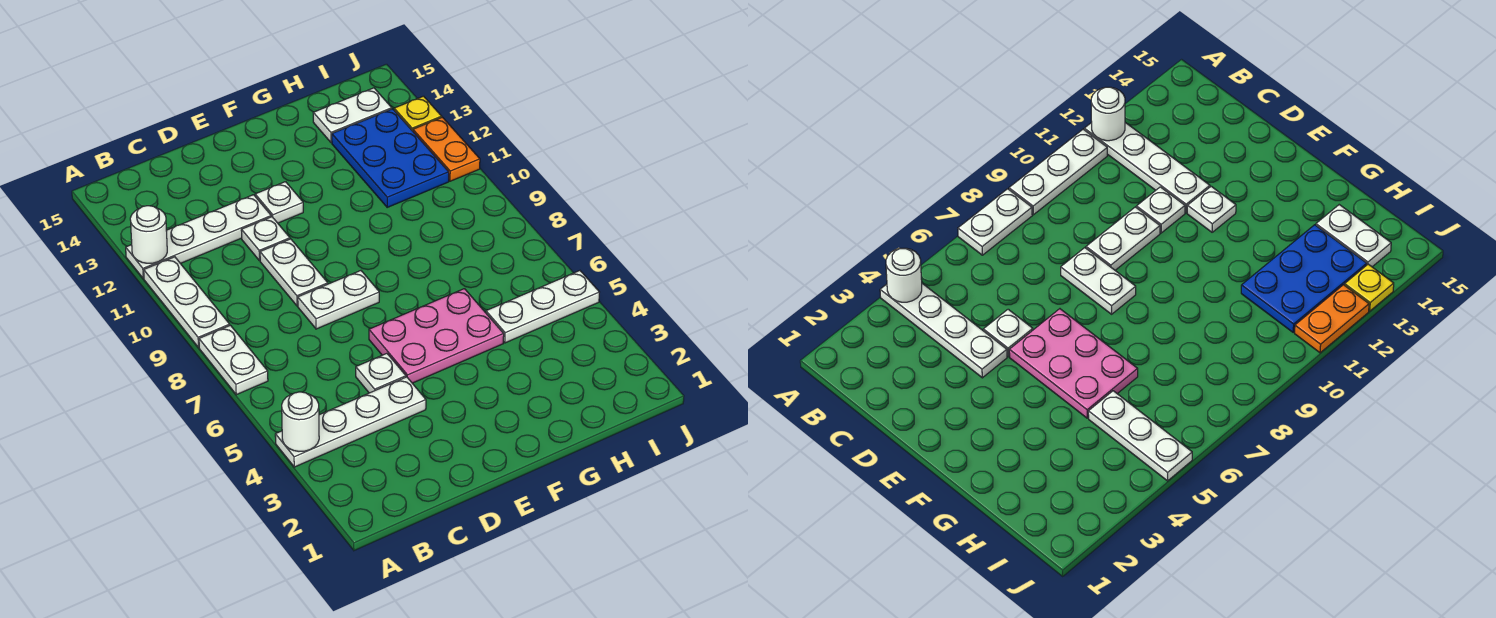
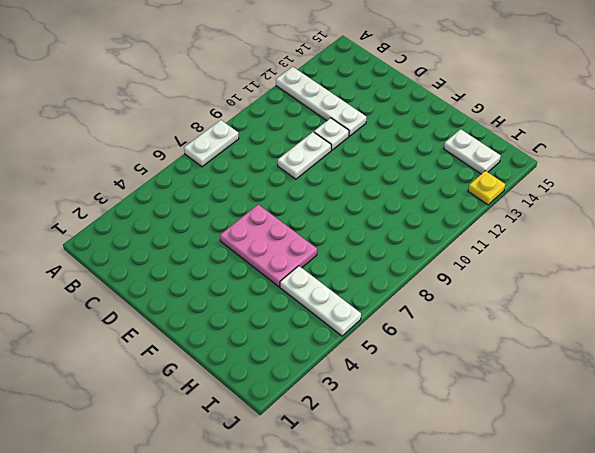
none -> white plate A4:D4 level 1
none -> white plate A9:A11 level 1
none -> white plate D5 level 1

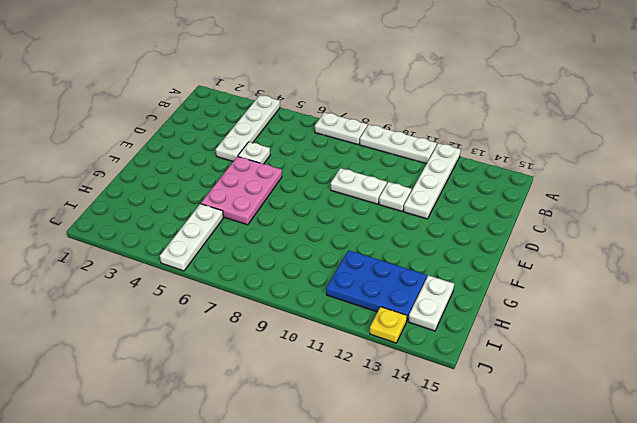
none -> white plate D8:E8 level 1
none -> white plate E12 level 1
none -> orange plate J11:J12 level 1

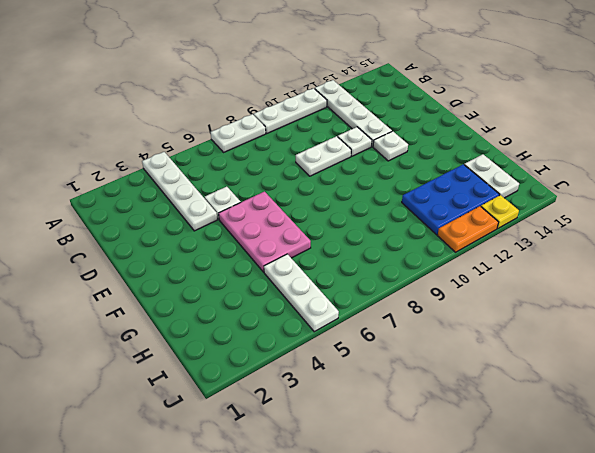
none -> white plate D8:E8 level 1
none -> white round brick A4 level 2
none -> white round brick A12 level 2

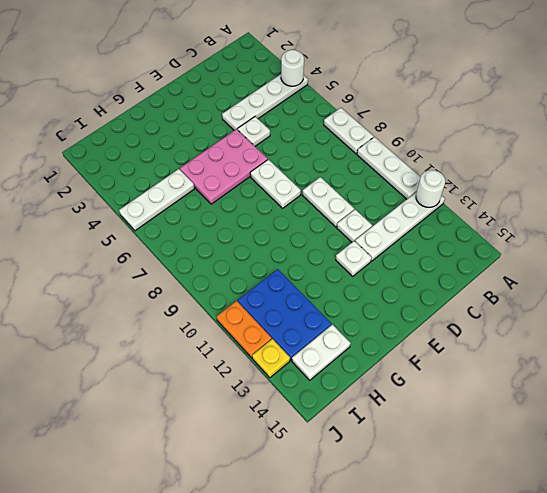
white plate E7:E8 level 1 -> white plate D8:E8 level 1

